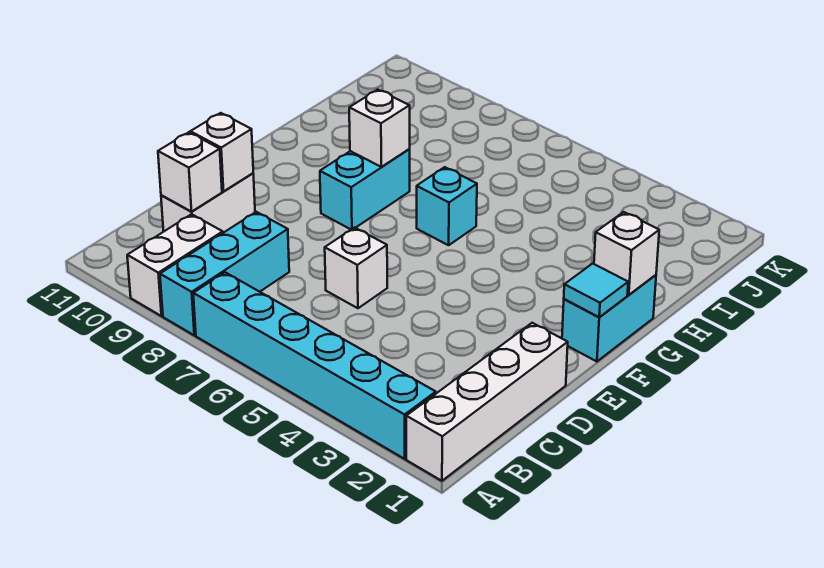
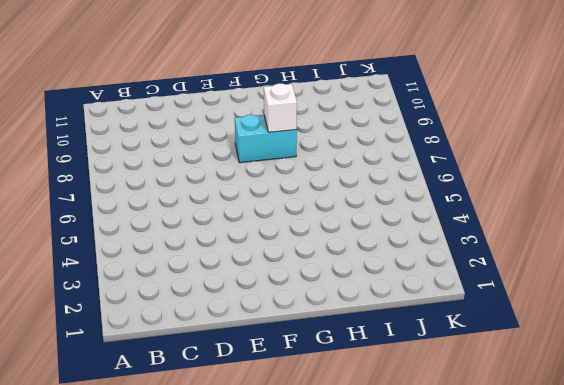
none -> white brick A1:D1 level 1
none -> cyan brick A2:A7 level 1
none -> cyan brick A8:C8 level 1

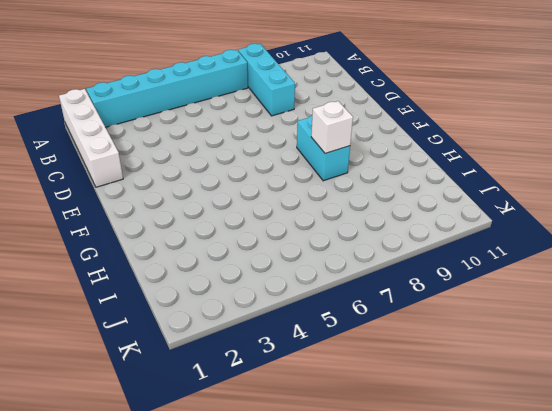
none -> white brick A9:B9 level 1
none -> white brick C10:D10 level 1
none -> white brick D6 level 1

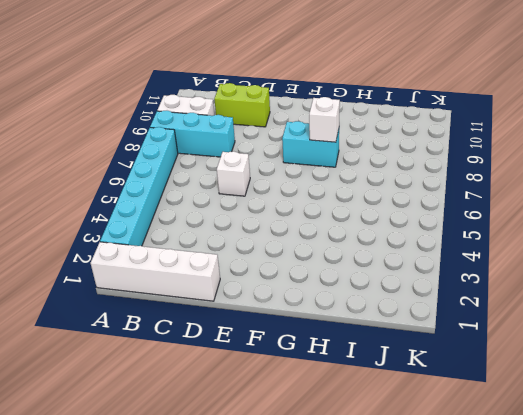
lime brick C10:D10 level 1 -> white brick C10:D10 level 1
none -> cyan brick F1:G1 level 1
none -> cyan brick G6 level 1
none -> white brick C10 level 2

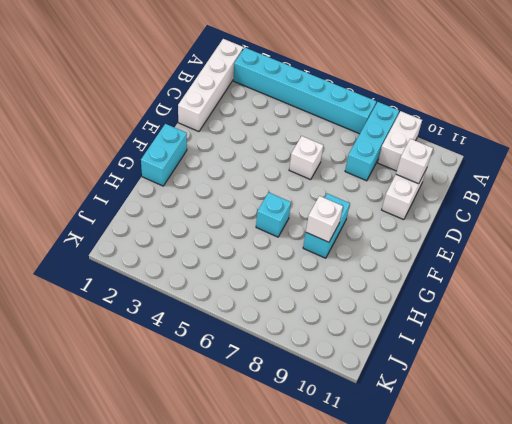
none -> white brick D10 level 2
none -> cyan tile F1 level 2
none -> white brick G1 level 2

